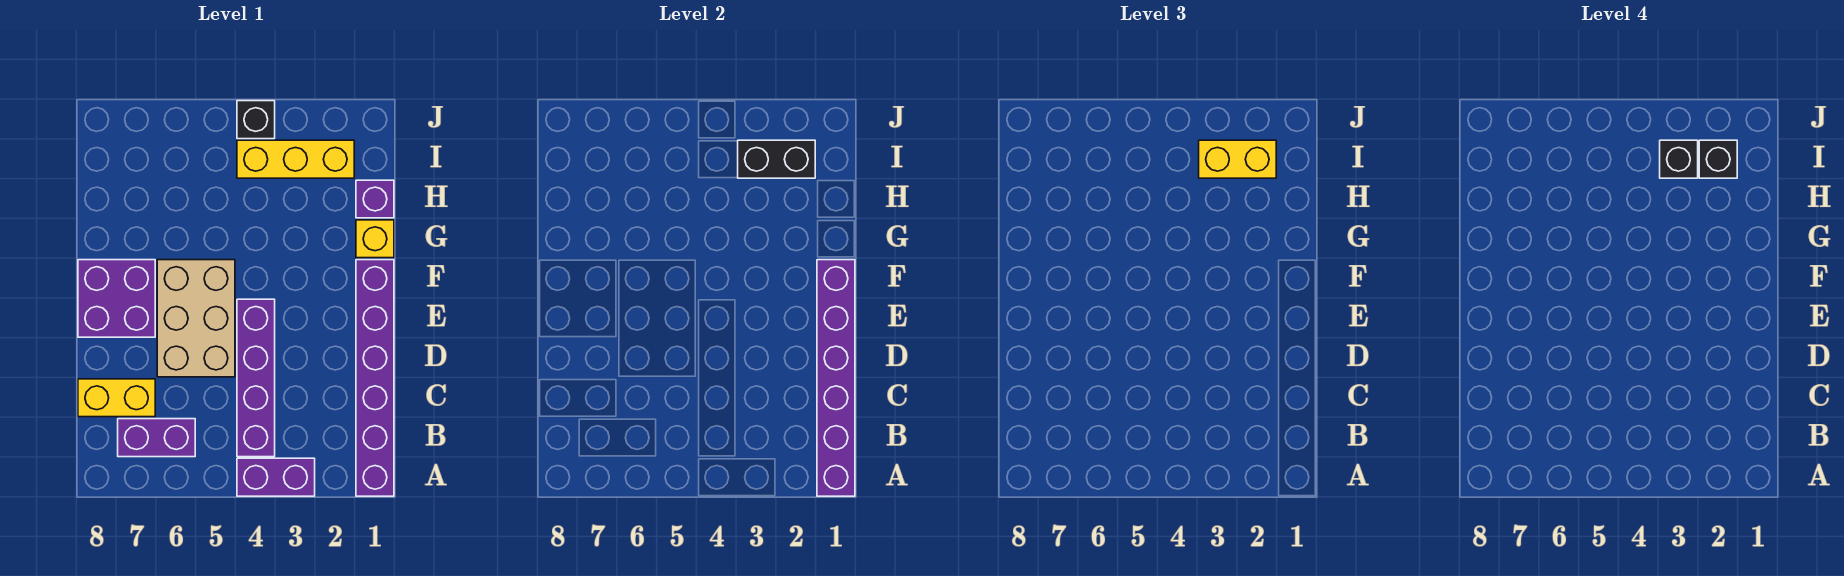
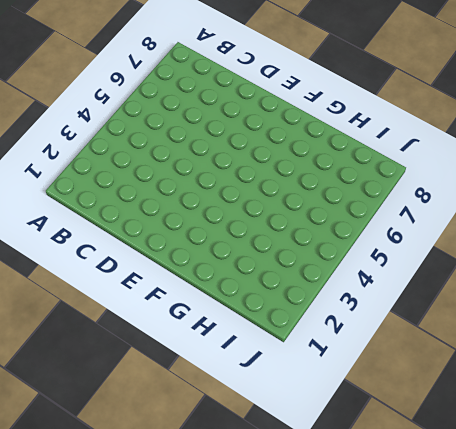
none -> purple brick A1:F1 level 1
none -> purple brick A3:A4 level 1
none -> purple brick B4:E4 level 1

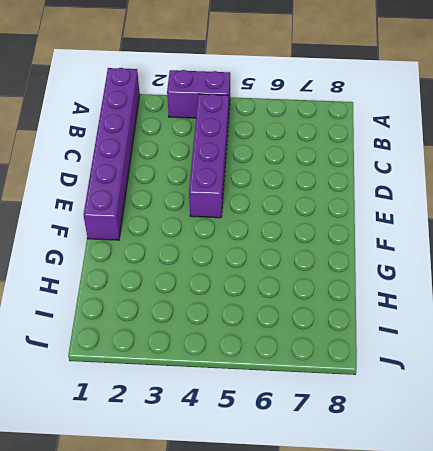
none -> purple brick B6:B7 level 1
none -> yellow brick C7:C8 level 1
none -> tan brick D5:F6 level 1

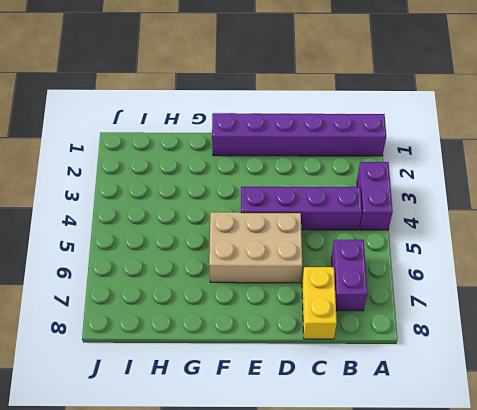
none -> purple brick E7:F8 level 1
none -> yellow brick G1 level 1
none -> purple brick H1 level 1

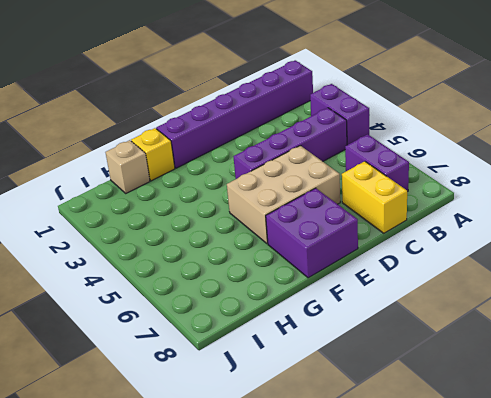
tan brick H1 level 1 -> purple brick H1 level 1
none -> yellow brick I2:I4 level 1
none -> black brick J4 level 1
none -> purple brick A1:F1 level 2

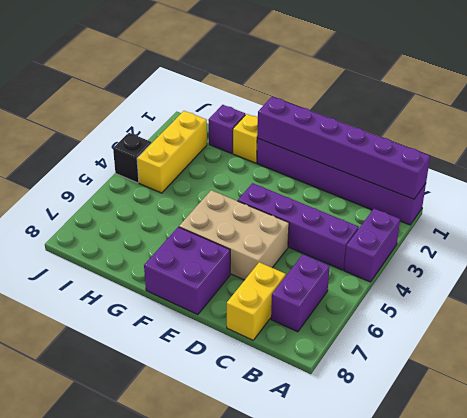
none -> black brick I2:I3 level 2
none -> yellow brick I2:I3 level 3
none -> black brick I2 level 4

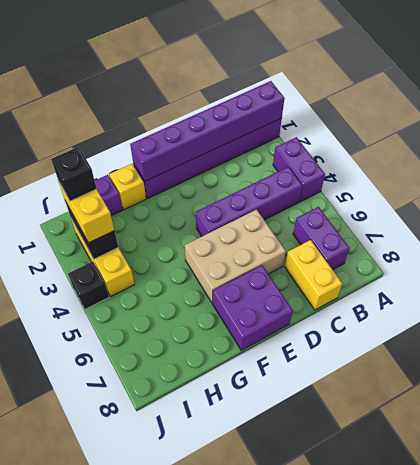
none -> black brick I3 level 4

